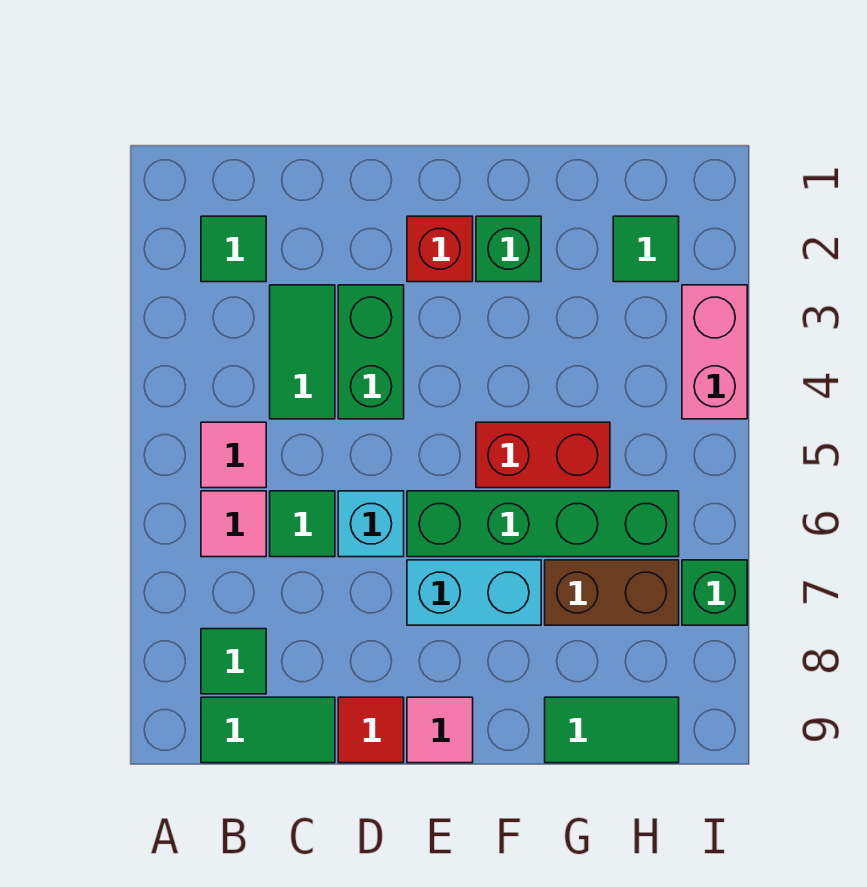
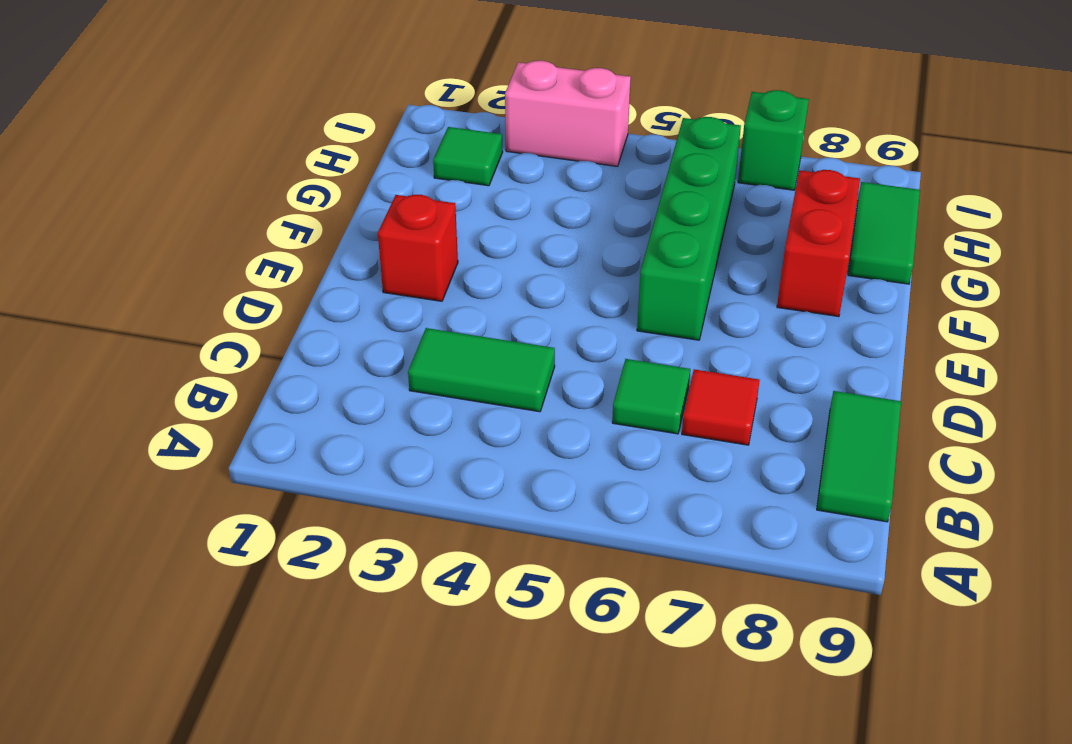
red tile C7 level 1 -> red tile D9 level 1
red brick F8:G8 level 1 -> red brick F5:G5 level 1
none -> green tile B2 level 1
none -> pink tile B5 level 1
none -> pink tile B6 level 1

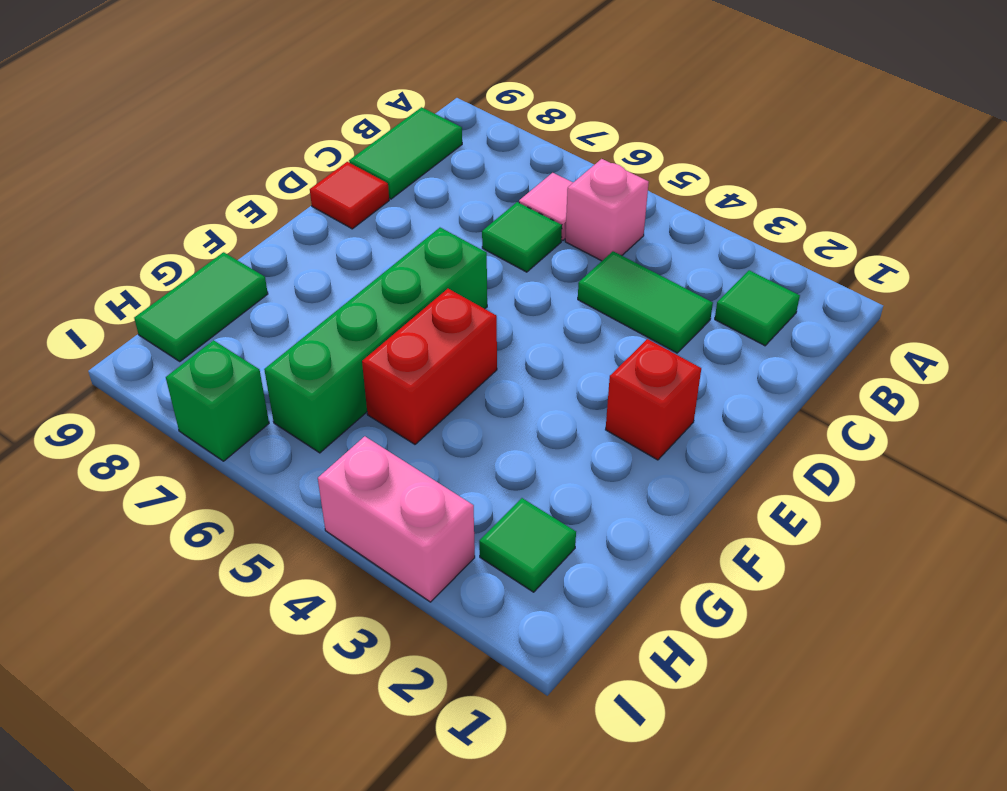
pink brick B5 level 1 -> pink tile B5 level 1
none -> green tile B8 level 1
none -> green brick D3:D4 level 1
none -> cyan brick D6 level 1

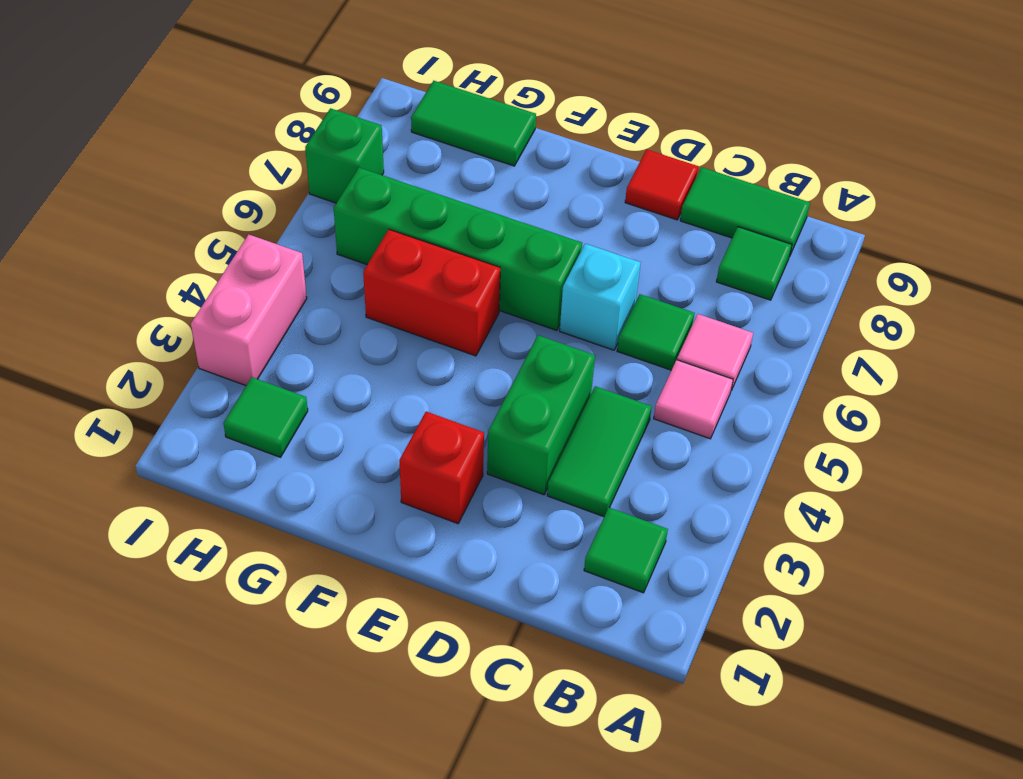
none -> cyan brick E7:F7 level 1
none -> pink tile E9 level 1
none -> green brick F2 level 1

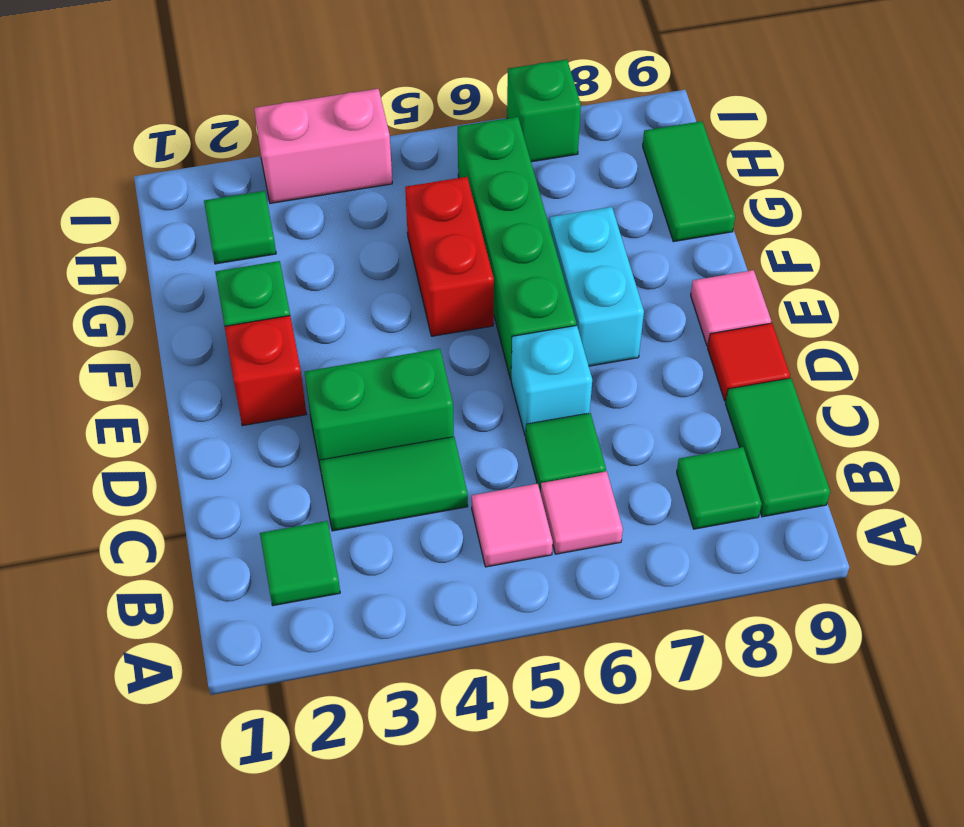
none -> brown brick G7:H7 level 1

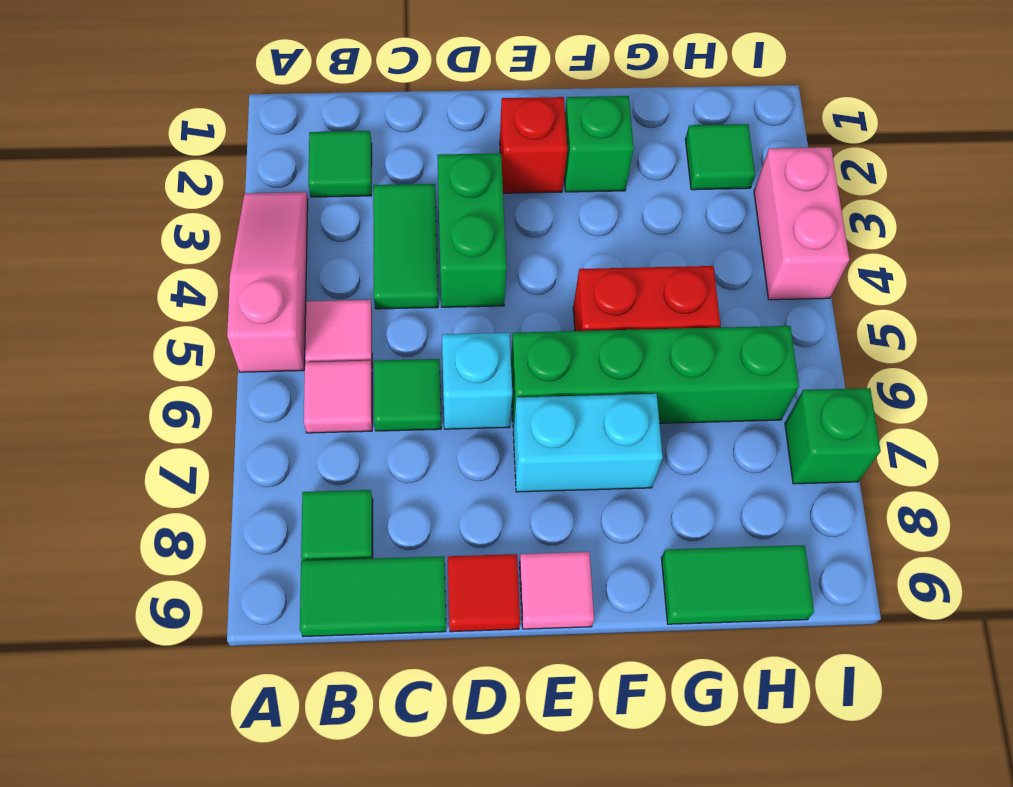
pink slope A3:A5 level 1 top 5 -> none
none -> brown brick G7:H7 level 1

